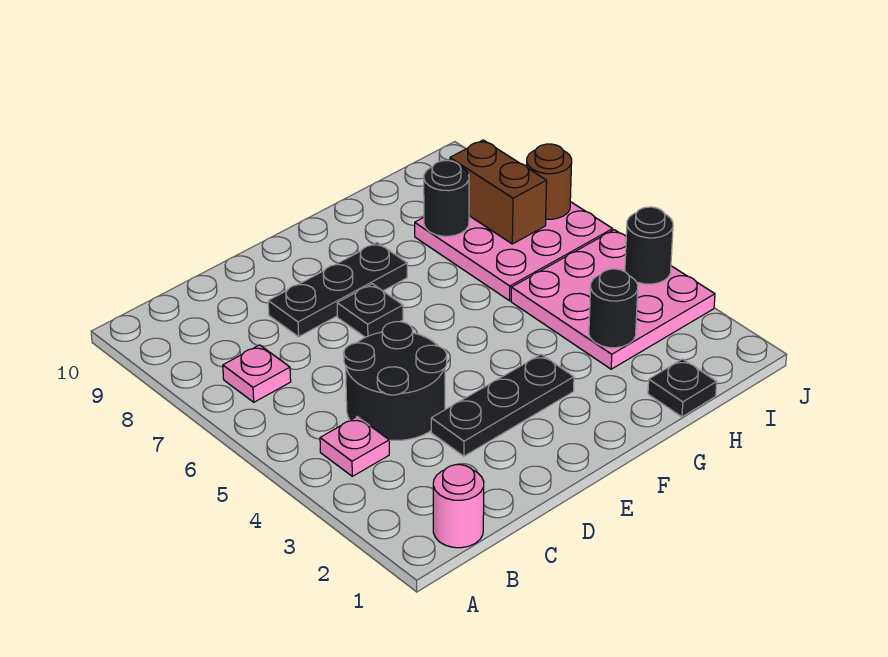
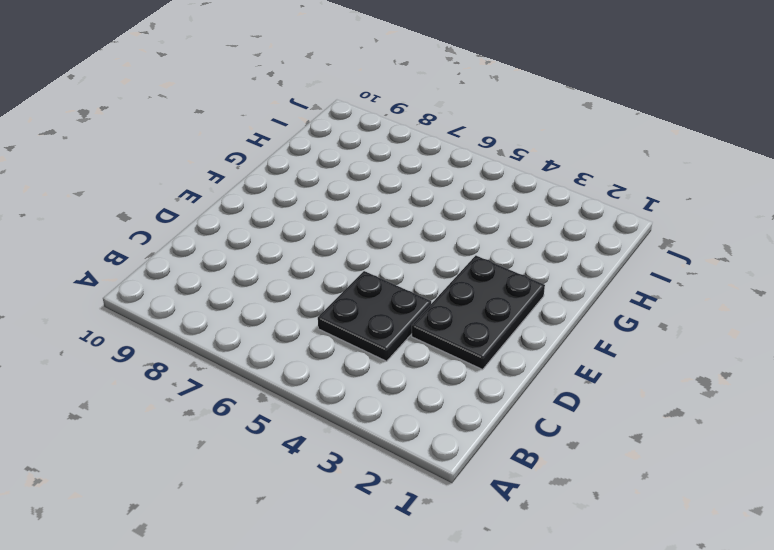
black plate C4:D5 level 1 -> black round brick C4:D5 level 1
black plate D2:F3 level 1 -> black plate D3:F3 level 1
none -> pink round brick B1 level 1
none -> pink plate B4 level 1
none -> pink plate B7 level 1

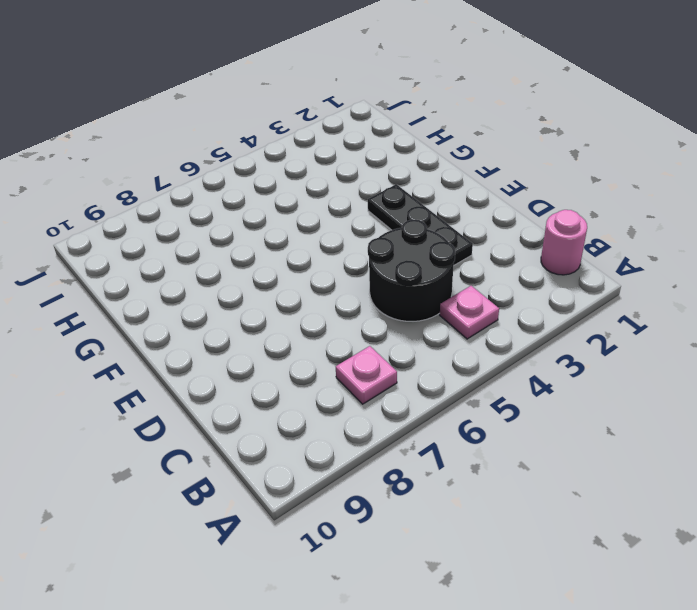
none -> black plate D8:F8 level 1
none -> black plate E7 level 1
none -> black plate H1 level 1

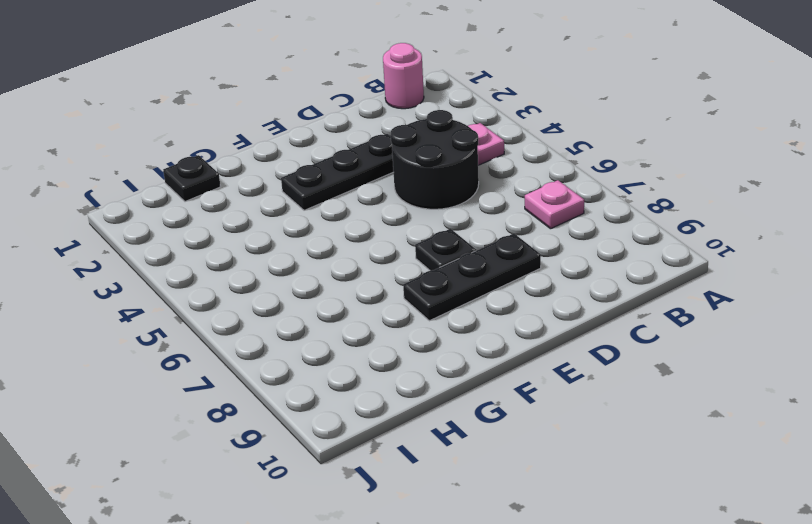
none -> pink plate H3:J5 level 1
none -> pink plate H6:J8 level 1
none -> black round brick H3 level 2

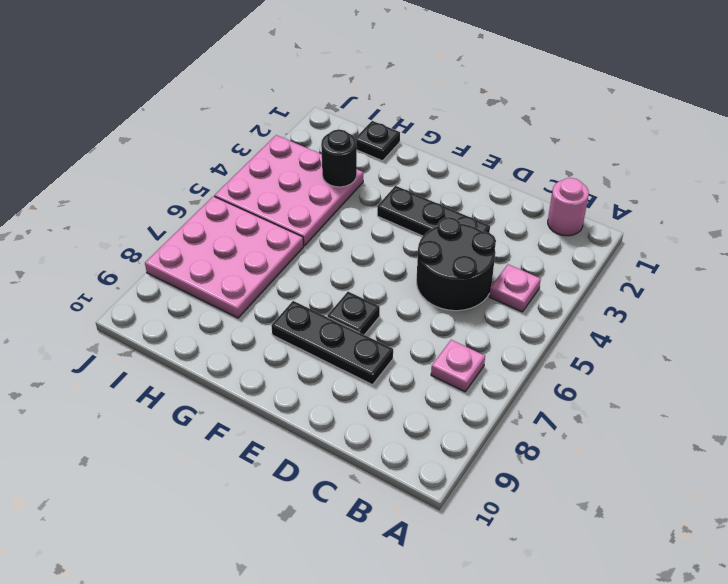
none -> black round brick H8 level 2
none -> brown brick I7:I8 level 2
none -> black round brick J4 level 2

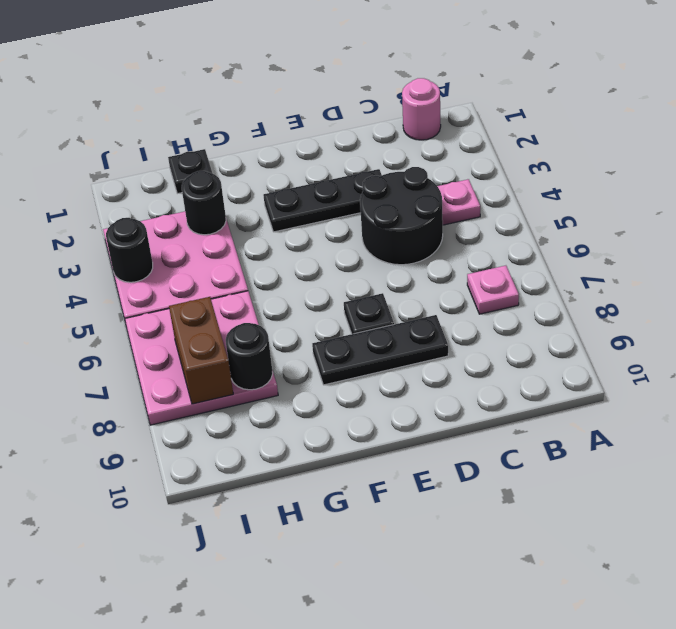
none -> brown round brick J7 level 2

